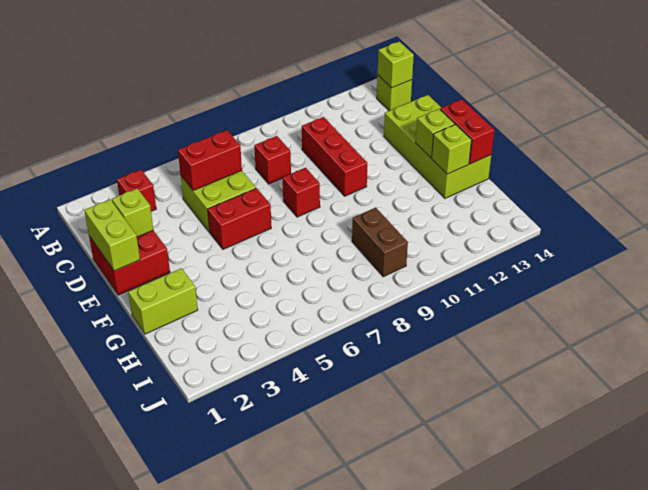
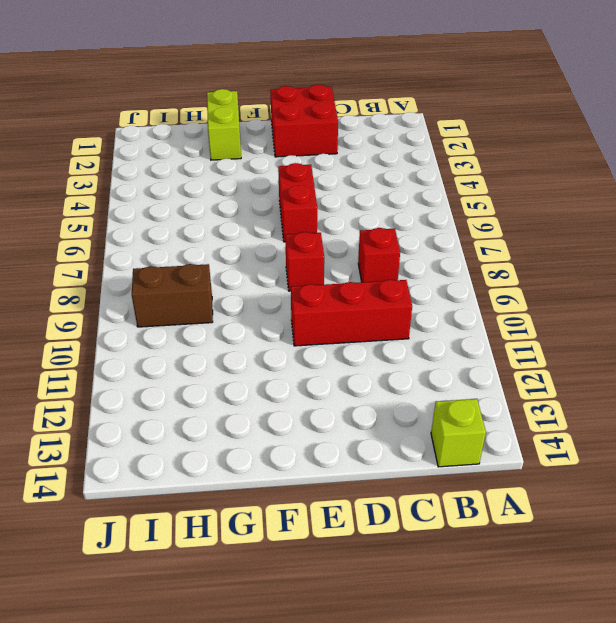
none -> red brick B3 level 1
none -> lime brick C5:D6 level 1
none -> lime brick D13:G14 level 1

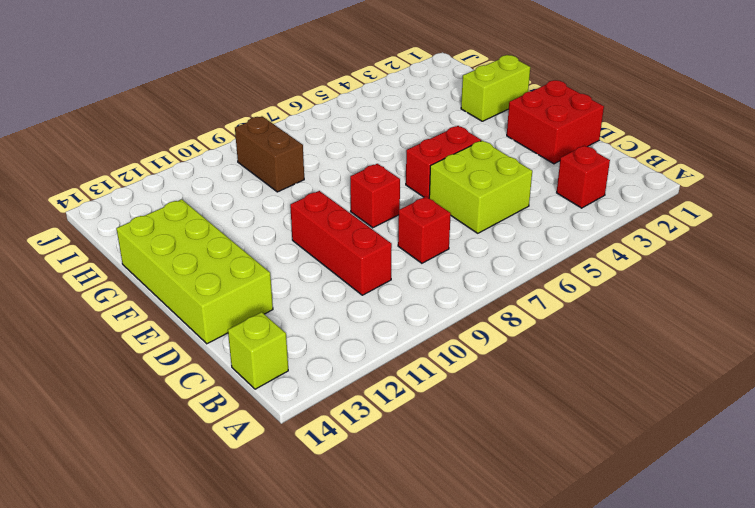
none -> lime brick B14 level 2
none -> red brick C5:C6 level 2
none -> lime brick D1:E1 level 2

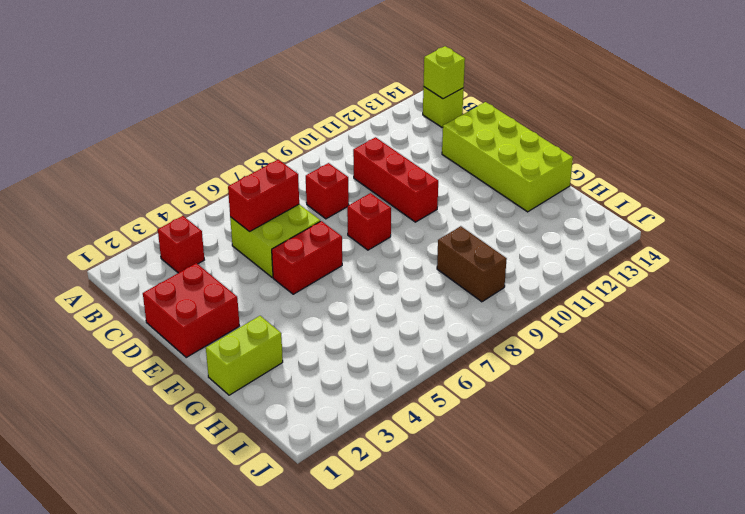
none -> lime brick D1:E1 level 2
none -> lime brick D2 level 2
none -> lime brick F13 level 2

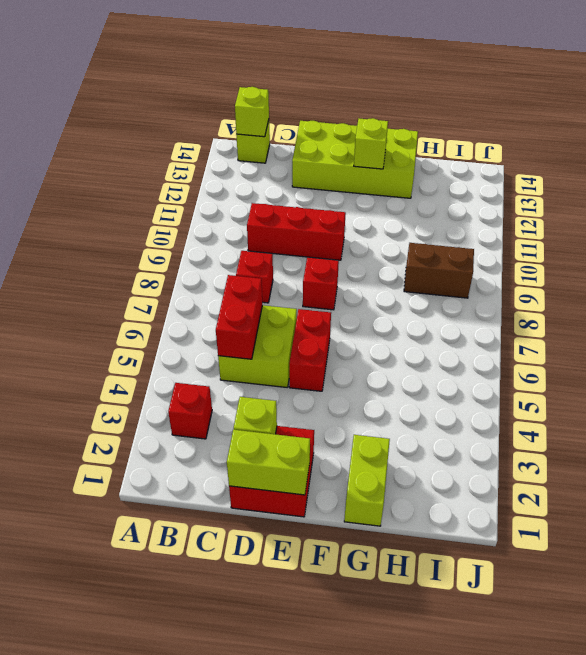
none -> red brick F14:G14 level 2
none -> lime brick G13 level 2

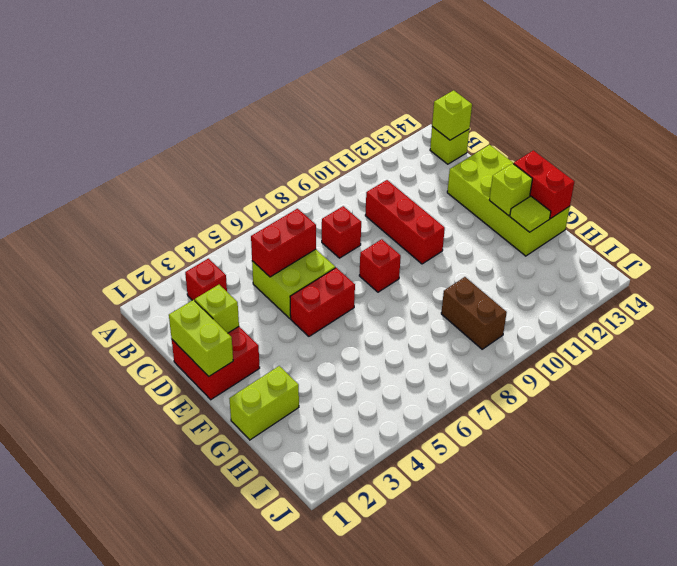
lime tile G13 level 2 -> lime brick G13 level 2

